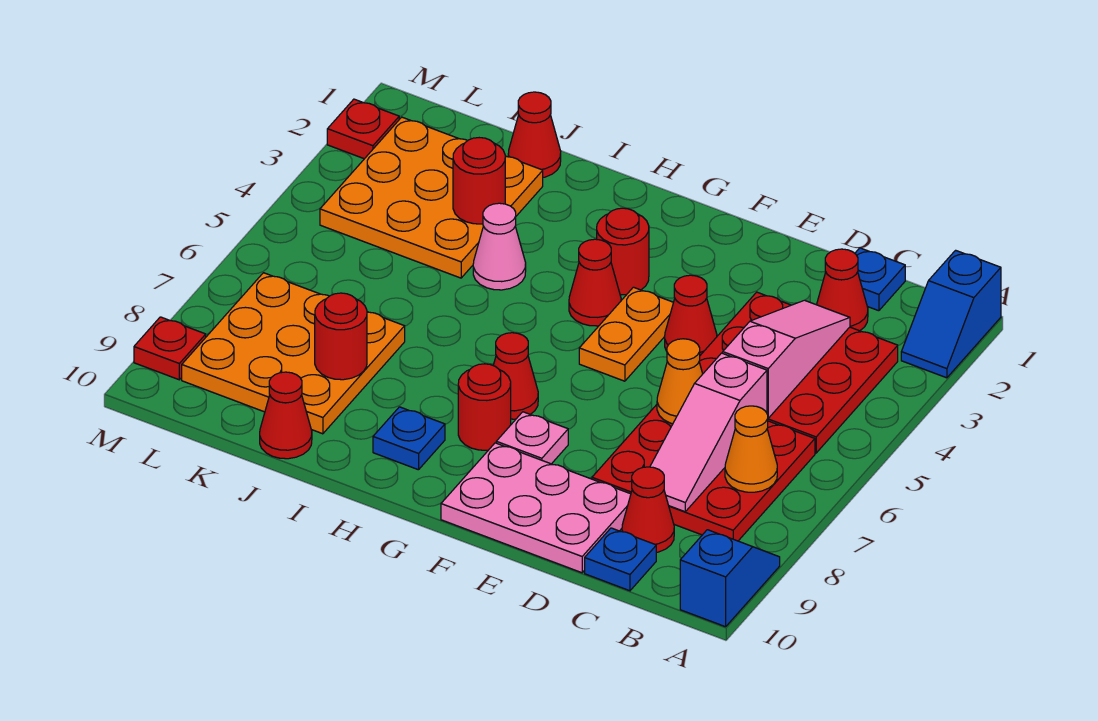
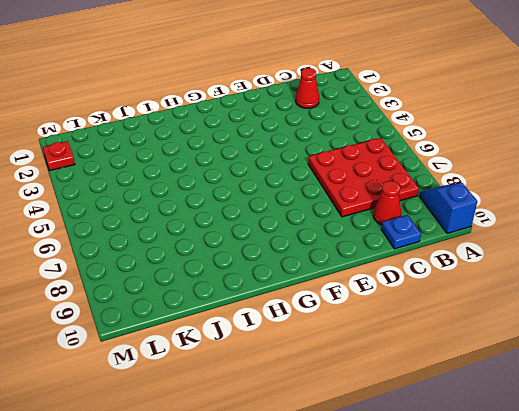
none -> blue slope A1:A2 level 1 top 1
none -> red plate B3:D5 level 1
none -> blue plate C1 level 1
none -> pink plate D9:F10 level 1

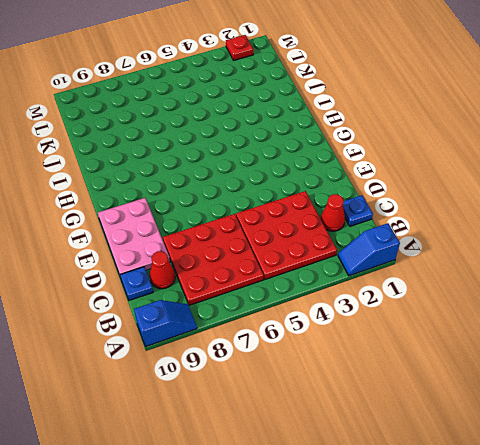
none -> red cone E4 level 1
none -> orange plate F4:F5 level 1
none -> pink plate F8 level 1
none -> red round brick G3 level 1

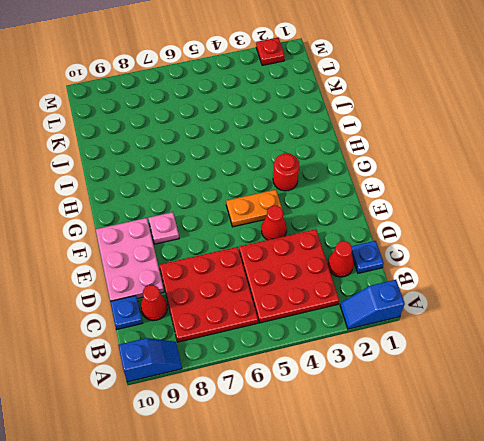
none -> red cone G4 level 1
none -> red cone G7 level 1
none -> red round brick G8 level 1
none -> blue plate H9 level 1

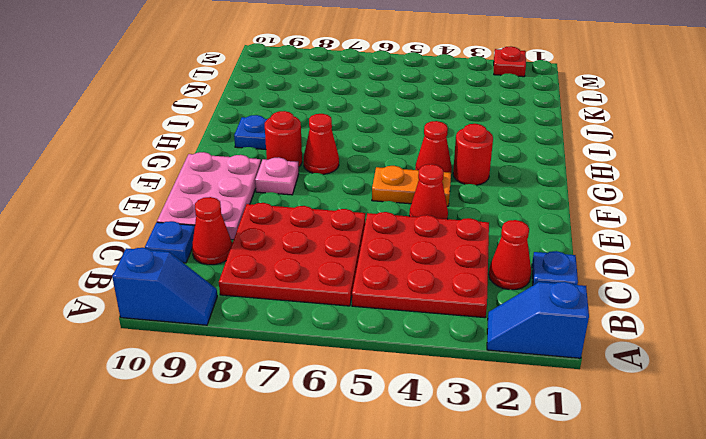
none -> pink cone I4 level 1
none -> red cone J1 level 1
none -> orange plate J2:L4 level 1
none -> orange plate J7:L9 level 1

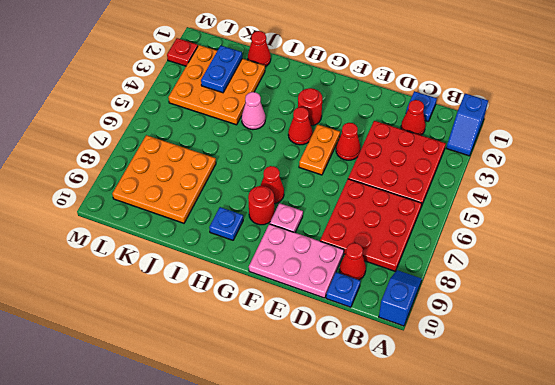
blue plate K2:K3 level 2 -> none
none -> red cone J10 level 1
none -> red plate M9 level 1
none -> orange cone B7 level 2
none -> pink slope C3:C5 level 2 top 5

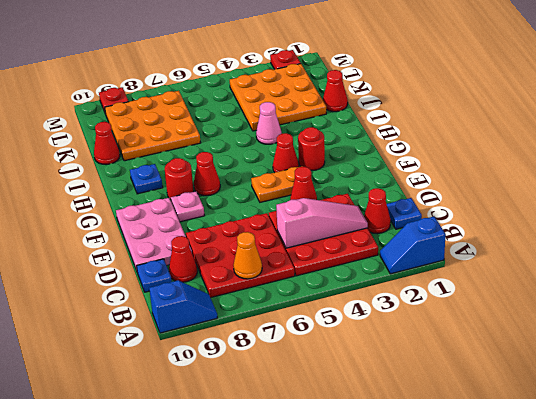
none -> pink slope C6:C8 level 2 top 6
none -> orange cone D6 level 2
none -> red round brick J3 level 2
none -> red round brick J8 level 2

